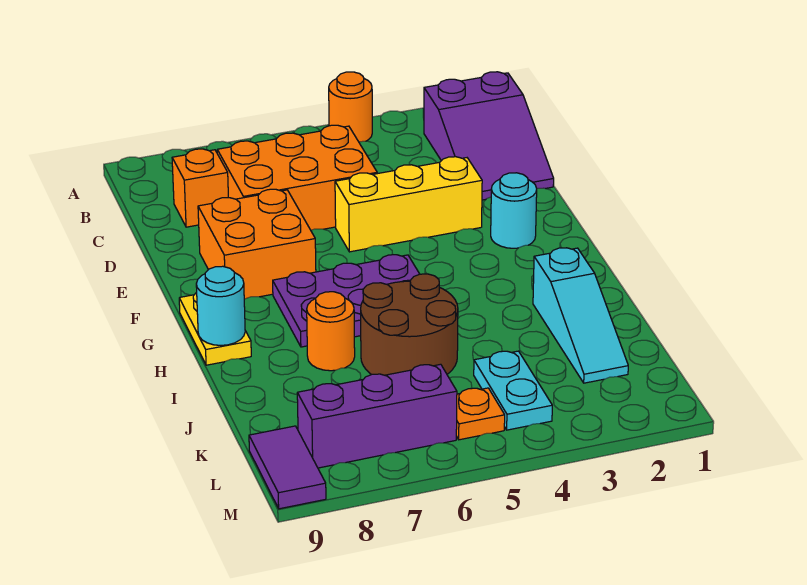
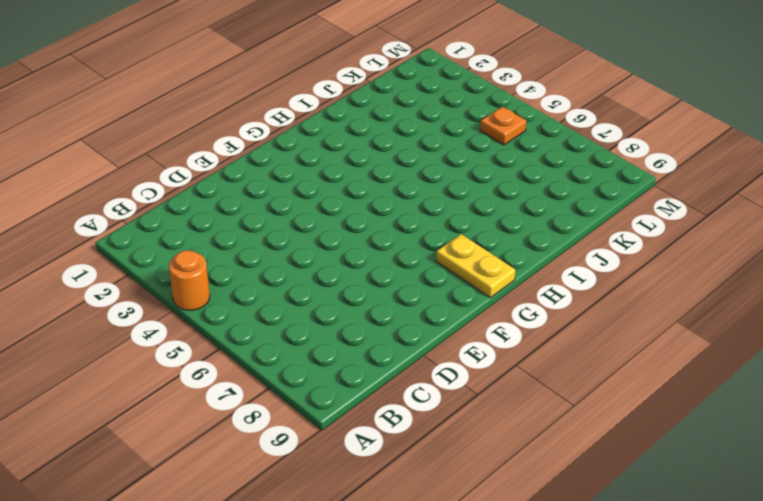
yellow plate G8:G9 level 1 -> yellow plate G9:H9 level 1
none -> purple slope B1:D2 level 1 top B
none -> orange brick C5:D7 level 1
none -> orange brick C8 level 1

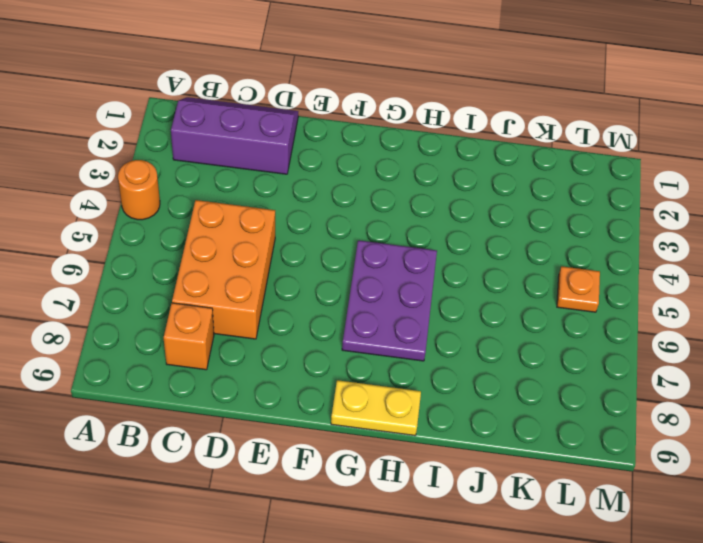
purple slope B1:D2 level 1 top 2 -> purple slope B1:D2 level 1 top B
none -> yellow brick E3:E5 level 1
none -> orange brick E7:F8 level 1
none -> cyan round brick F2 level 1

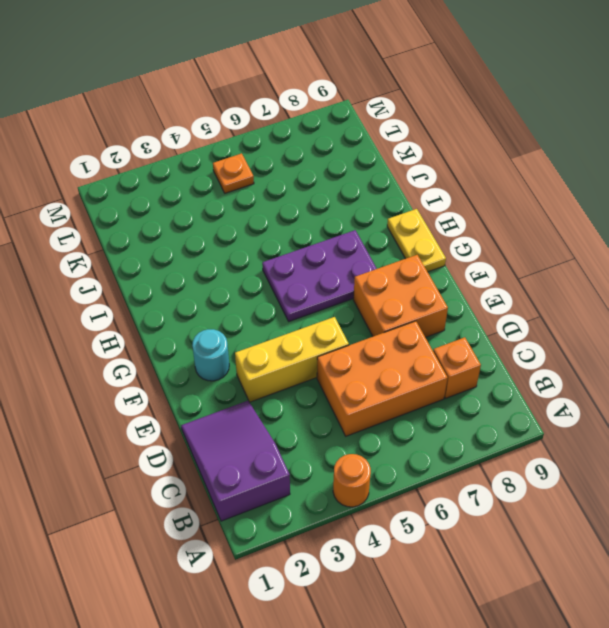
none -> cyan slope I2:K2 level 1 top I
none -> brown round brick I5:J6 level 1
none -> orange round brick I7 level 1

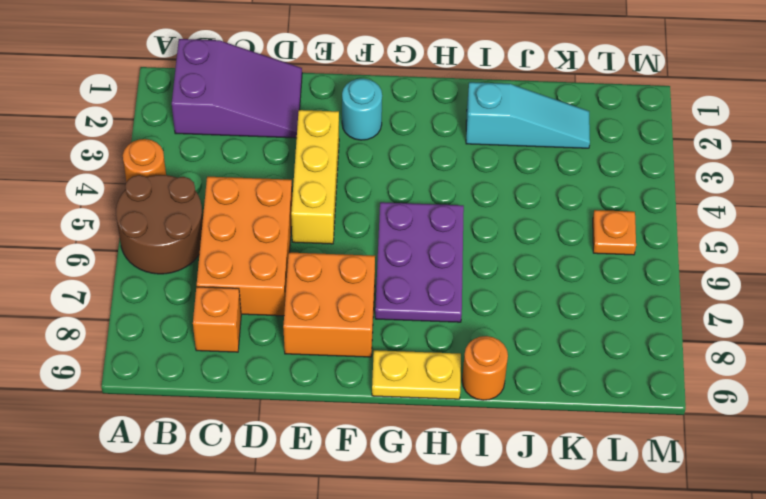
brown round brick A5:B6 level 1 -> brown round brick I5:J6 level 1
orange round brick I9 level 1 -> orange round brick I7 level 1
none -> cyan plate K4:L4 level 1
none -> purple brick L6:L8 level 1
none -> purple tile L9:M9 level 1

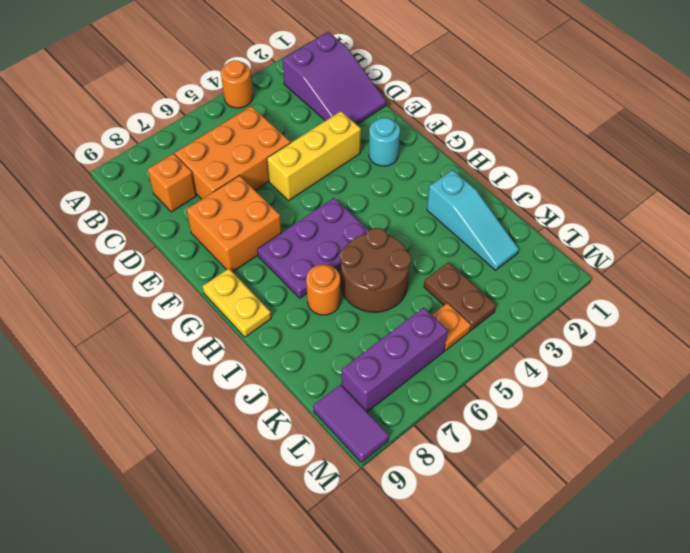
brown plate K4:L4 level 1 -> cyan plate K4:L4 level 1
none -> cyan round brick H9 level 2

